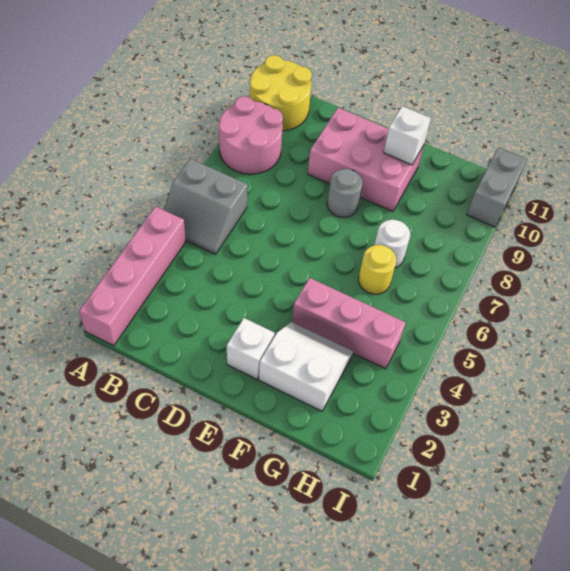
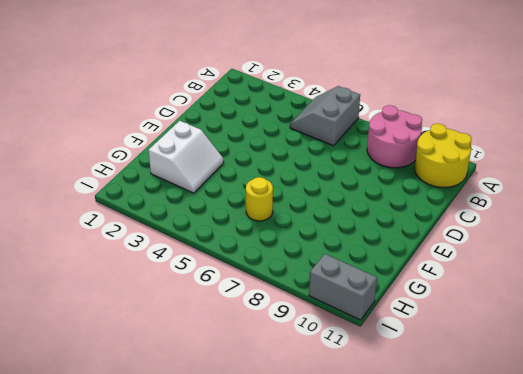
none -> pink brick A1:A4 level 1
none -> pink brick D9:F10 level 1
none -> white brick E2 level 1

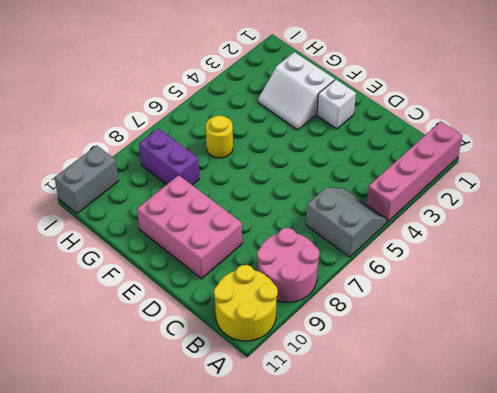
purple brick G8:H8 level 1 -> none
none -> grey round brick E8 level 1
none -> pink brick F4:H4 level 1
none -> white round brick G7 level 1

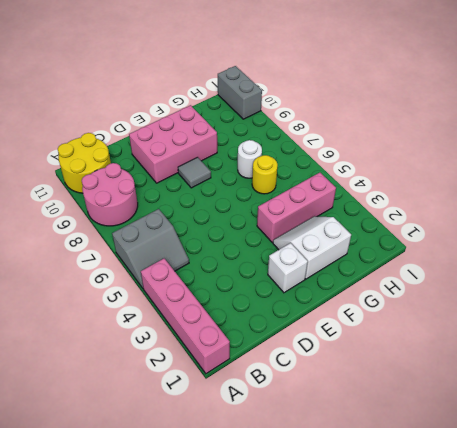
grey tile E8 level 1 -> grey round brick E8 level 1
none -> white brick F10 level 2

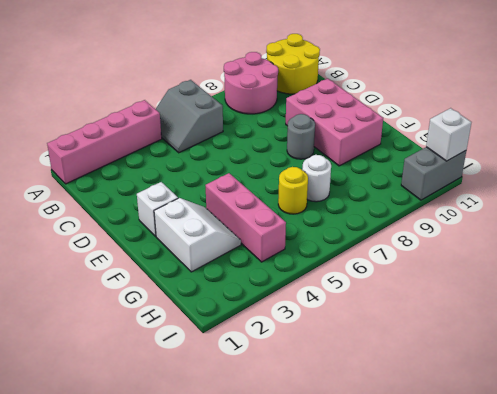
white brick I11 level 2 -> white brick F10 level 2

